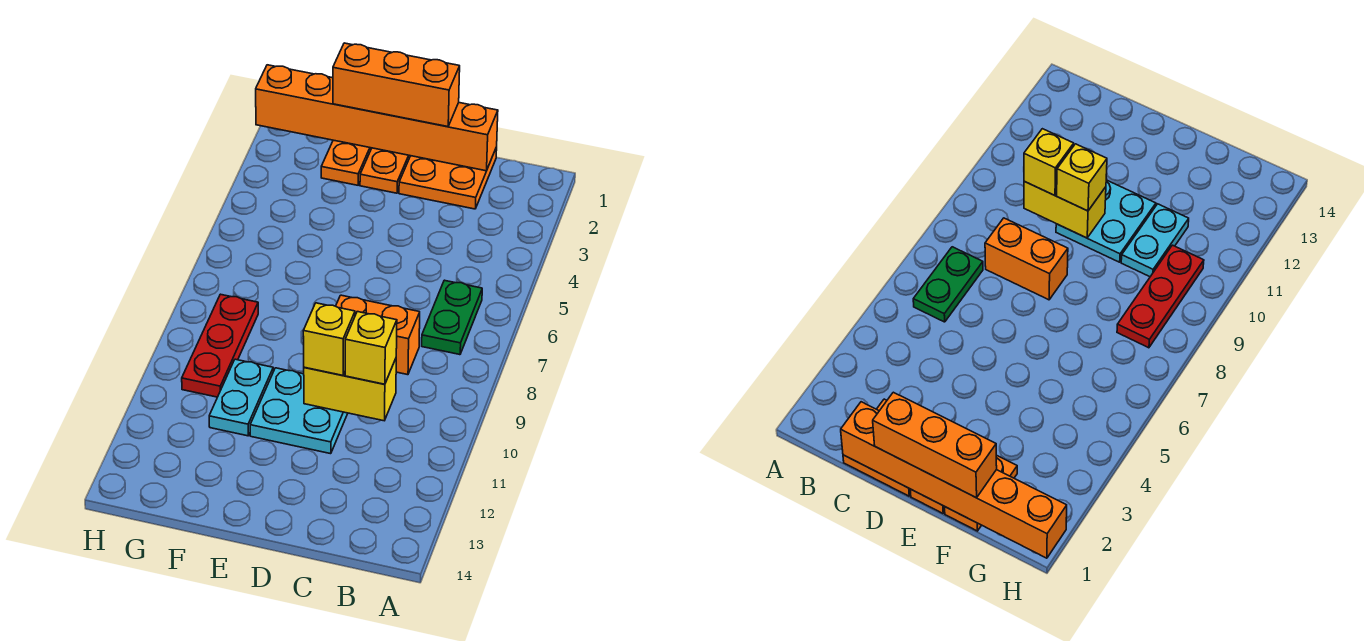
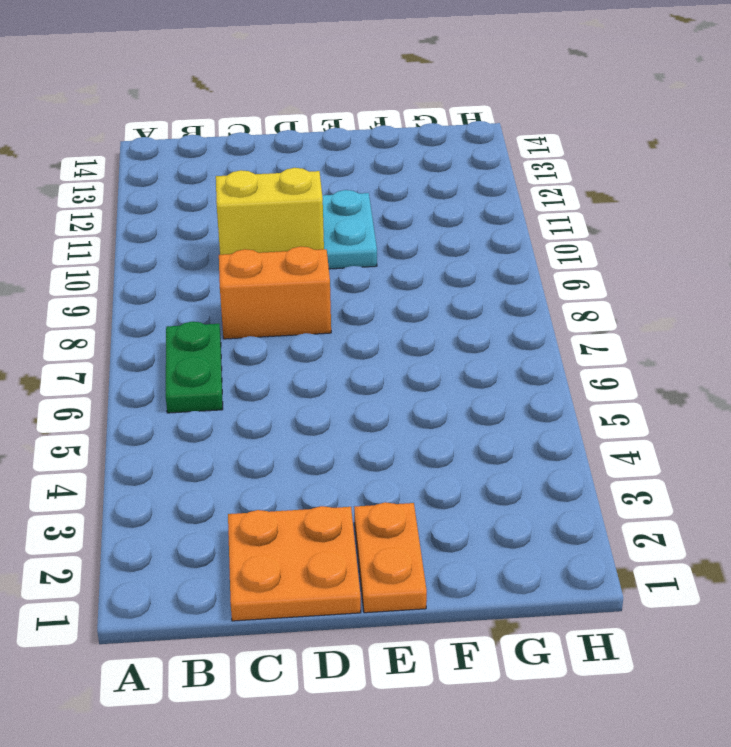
none -> orange plate F1:F2 level 1
none -> cyan plate F10:F11 level 1
none -> red plate G8:G10 level 1

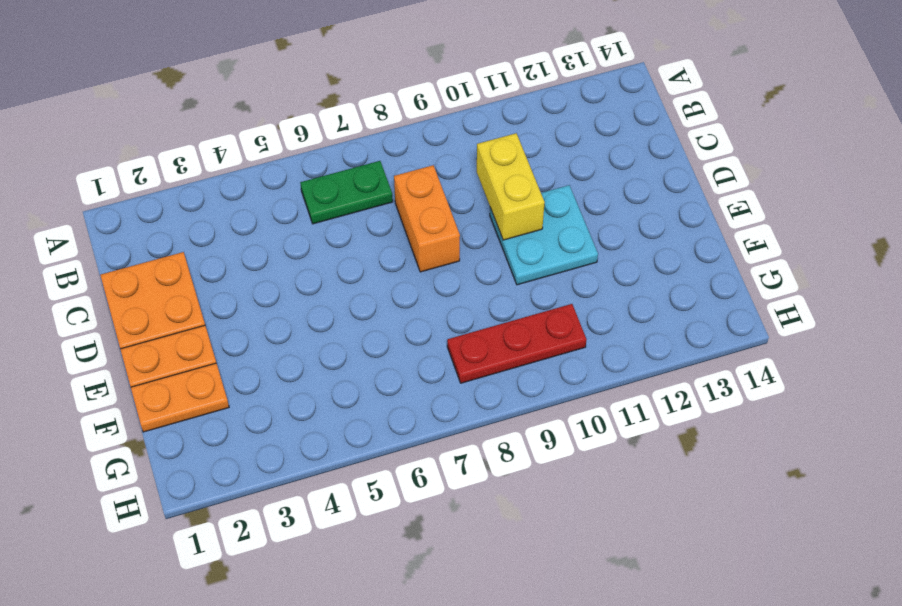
none -> cyan plate F10:F11 level 1
none -> orange brick C1:H1 level 2
none -> yellow brick C10 level 3

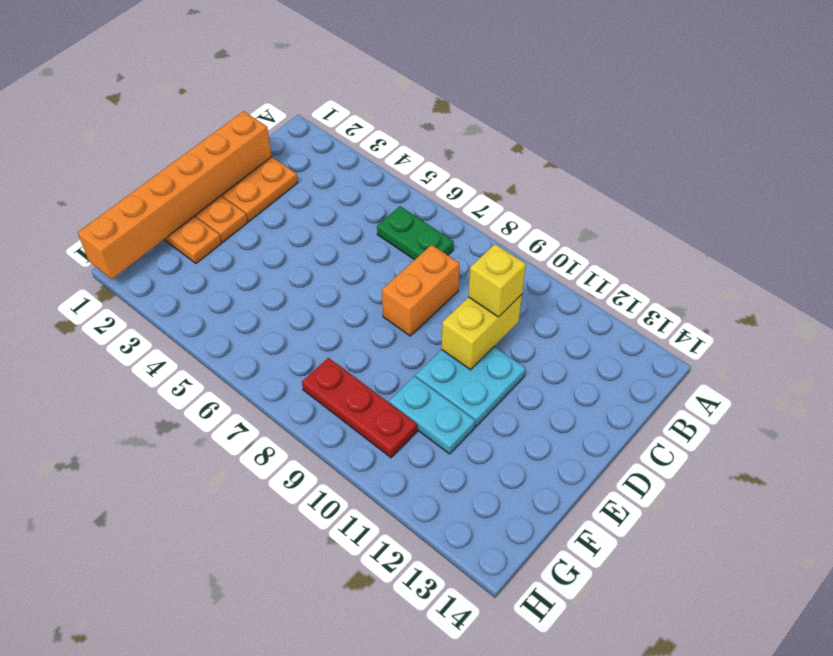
none -> orange brick D1:F1 level 3
none -> yellow brick D10 level 3

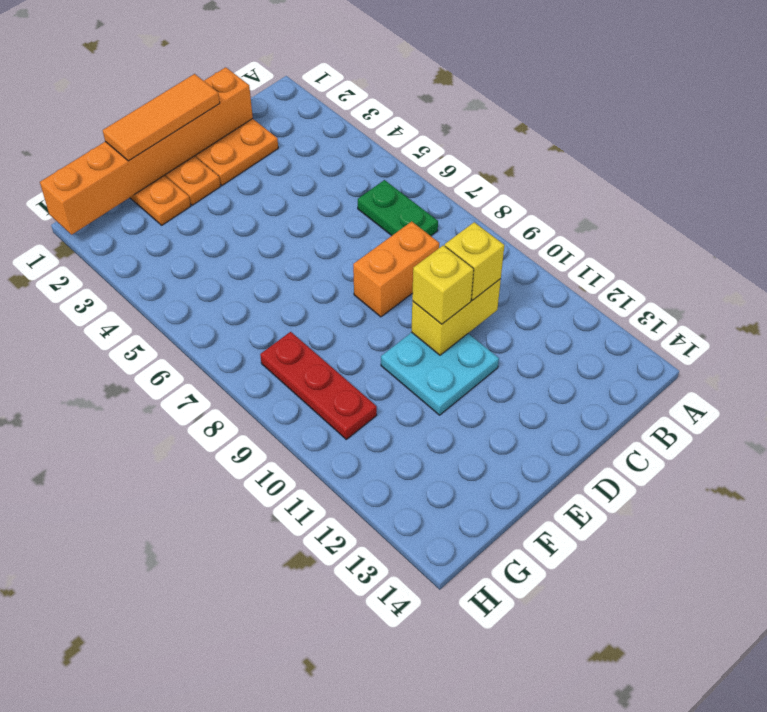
orange tile D1:F1 level 3 -> orange brick D1:F1 level 3
none -> cyan plate F10:F11 level 1

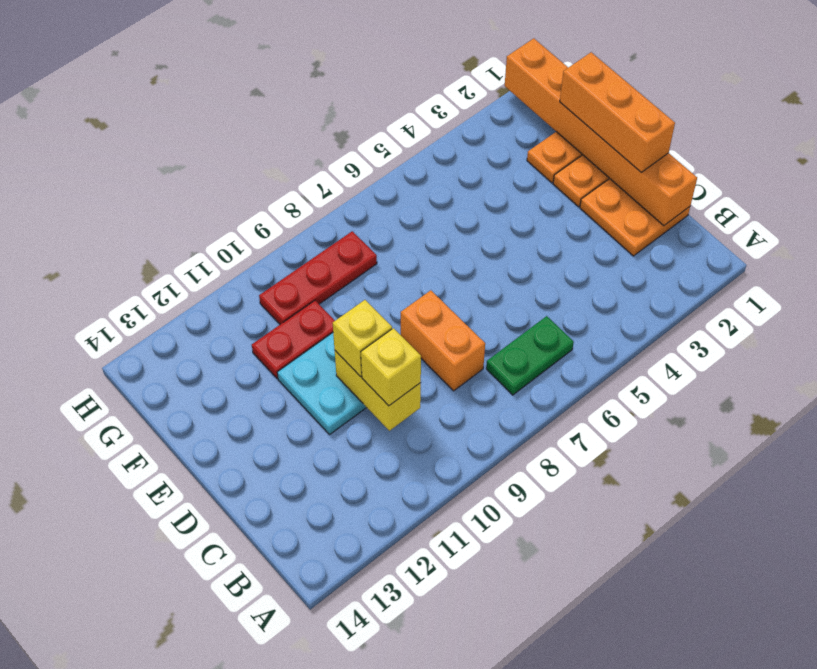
red plate F10:F11 level 1 -> cyan plate F10:F11 level 1

